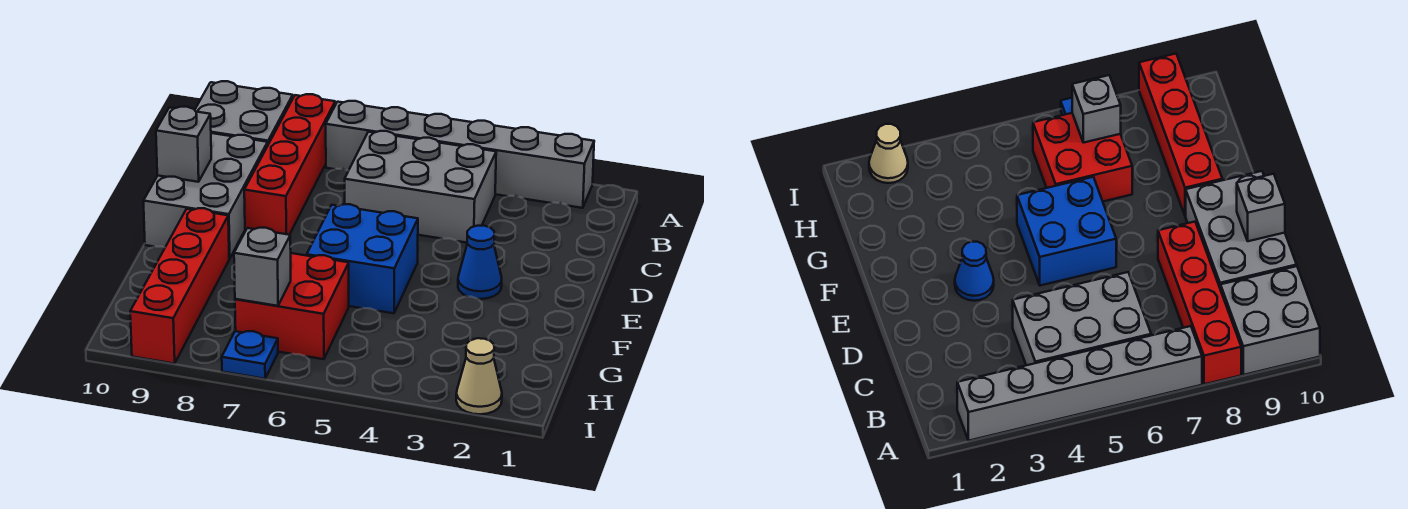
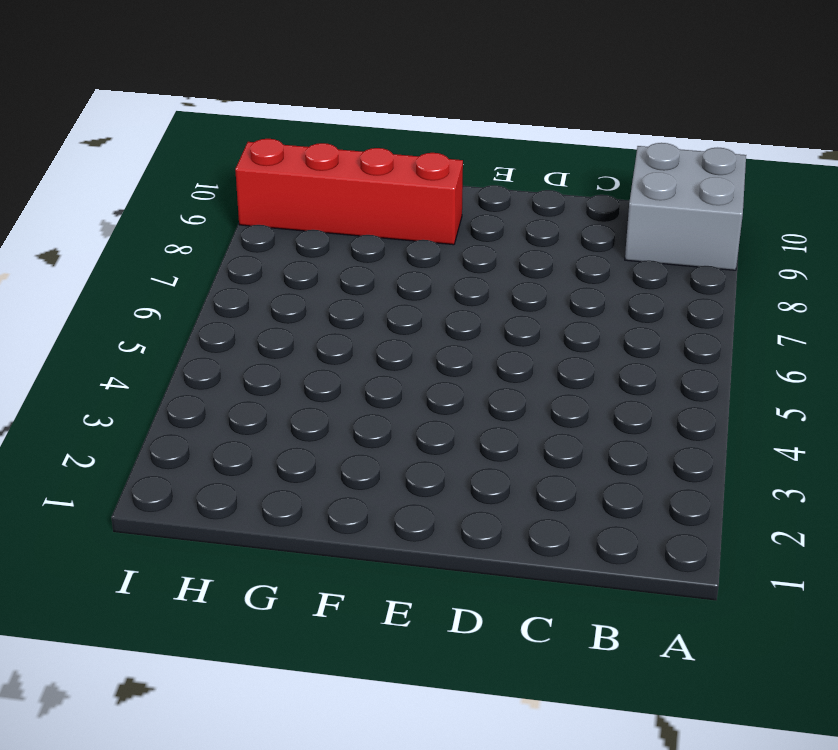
none -> grey brick A2:A7 level 1
none -> red brick A8:D8 level 1
none -> grey brick B4:C6 level 1

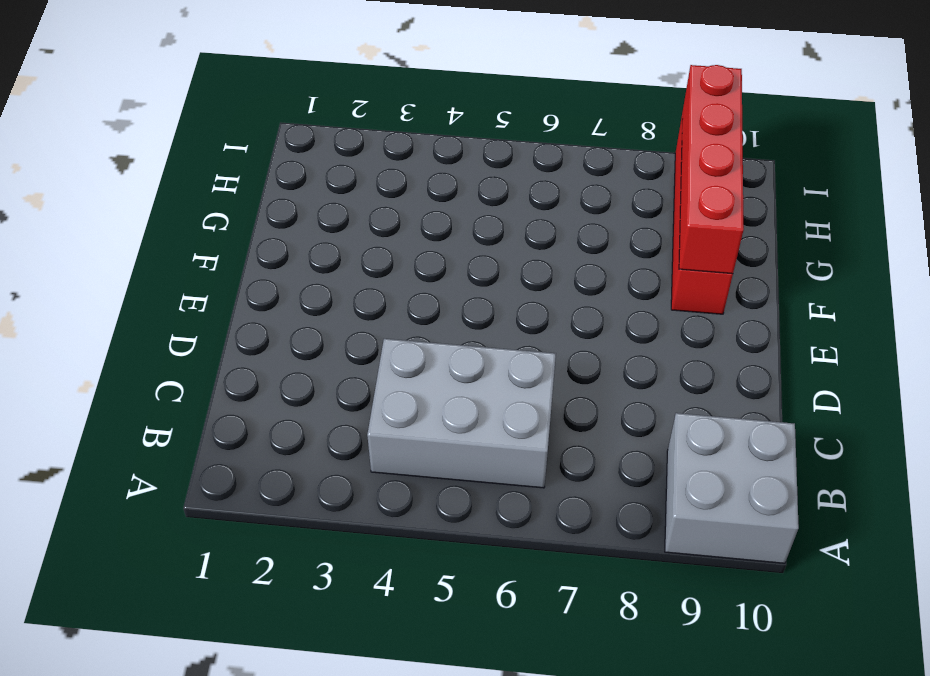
red brick F9:I9 level 2 -> red brick A8:D8 level 1
none -> grey brick A2:A7 level 1
none -> grey brick C9:E10 level 1
none -> blue cone E3 level 1

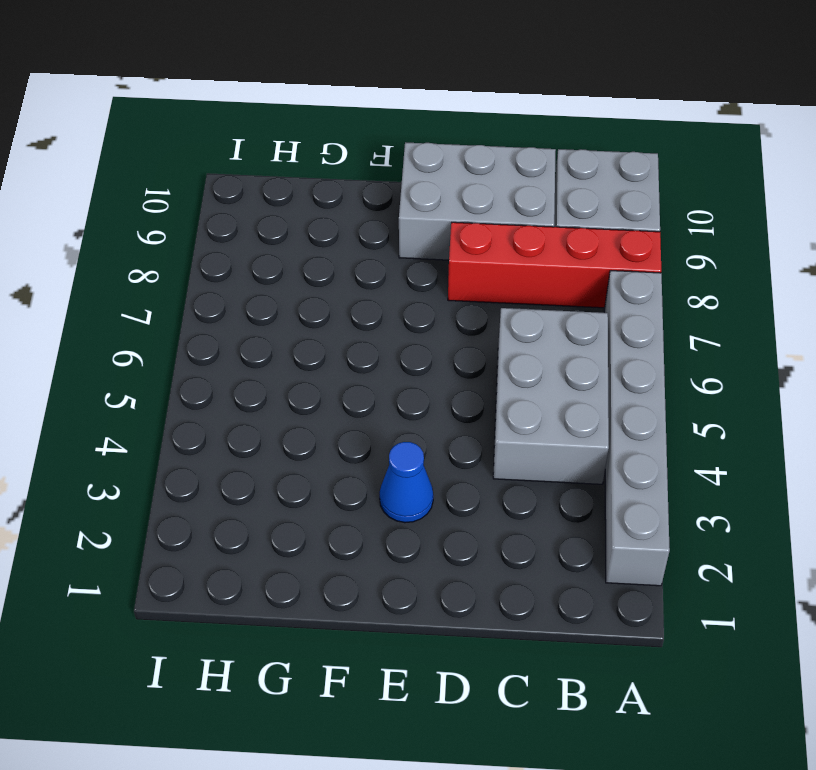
none -> blue brick E5:F6 level 1
none -> red brick F9:I9 level 1
none -> red brick G6:H7 level 1

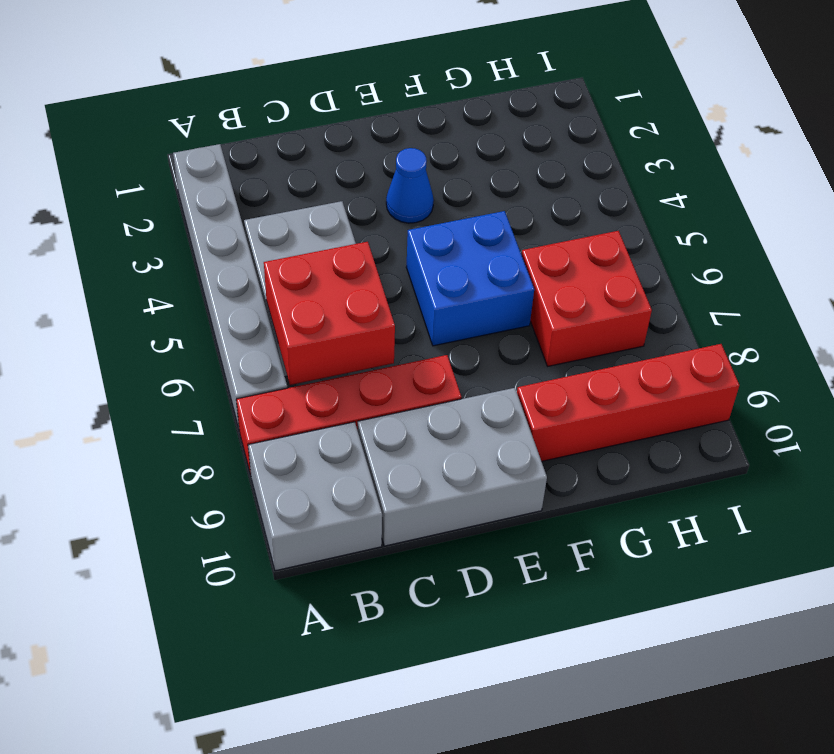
red brick B6:C7 level 2 -> none
none -> tan cone I2 level 1
none -> blue plate I7 level 1
none -> grey brick D10 level 2

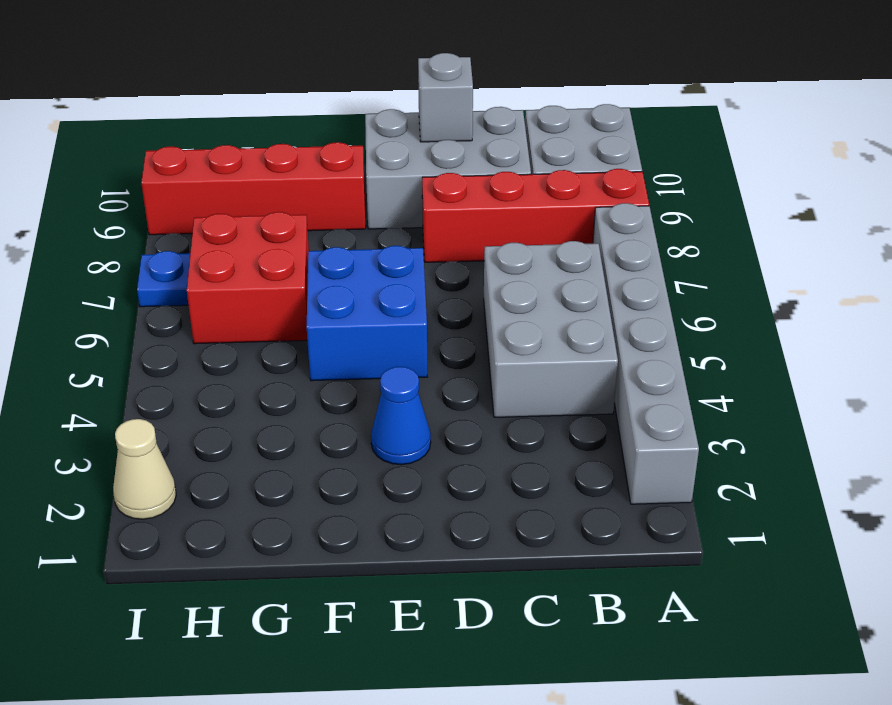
none -> grey brick H7 level 2

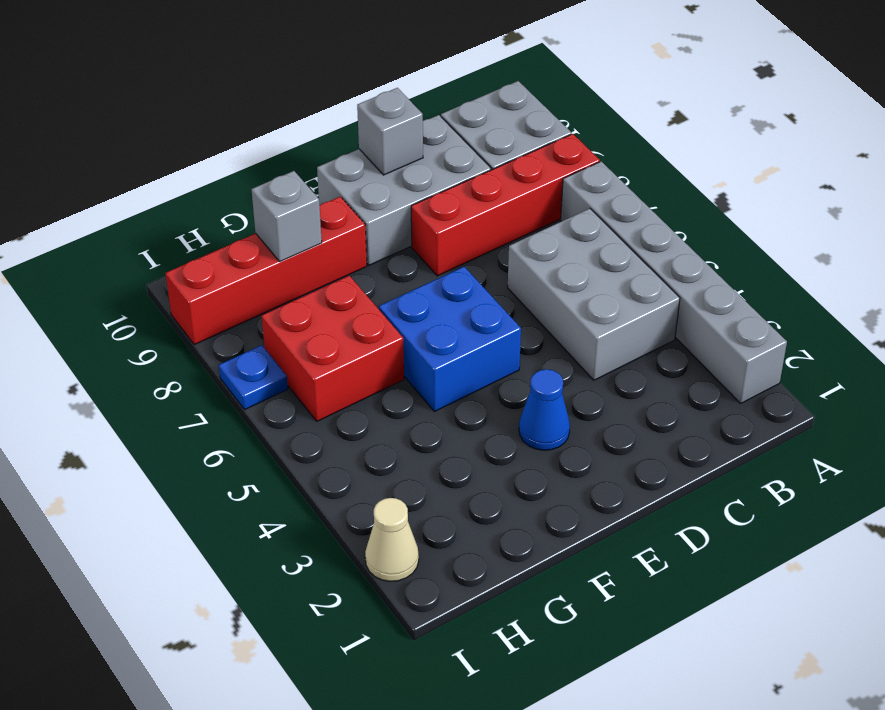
grey brick G9 level 2 -> grey brick H7 level 2

